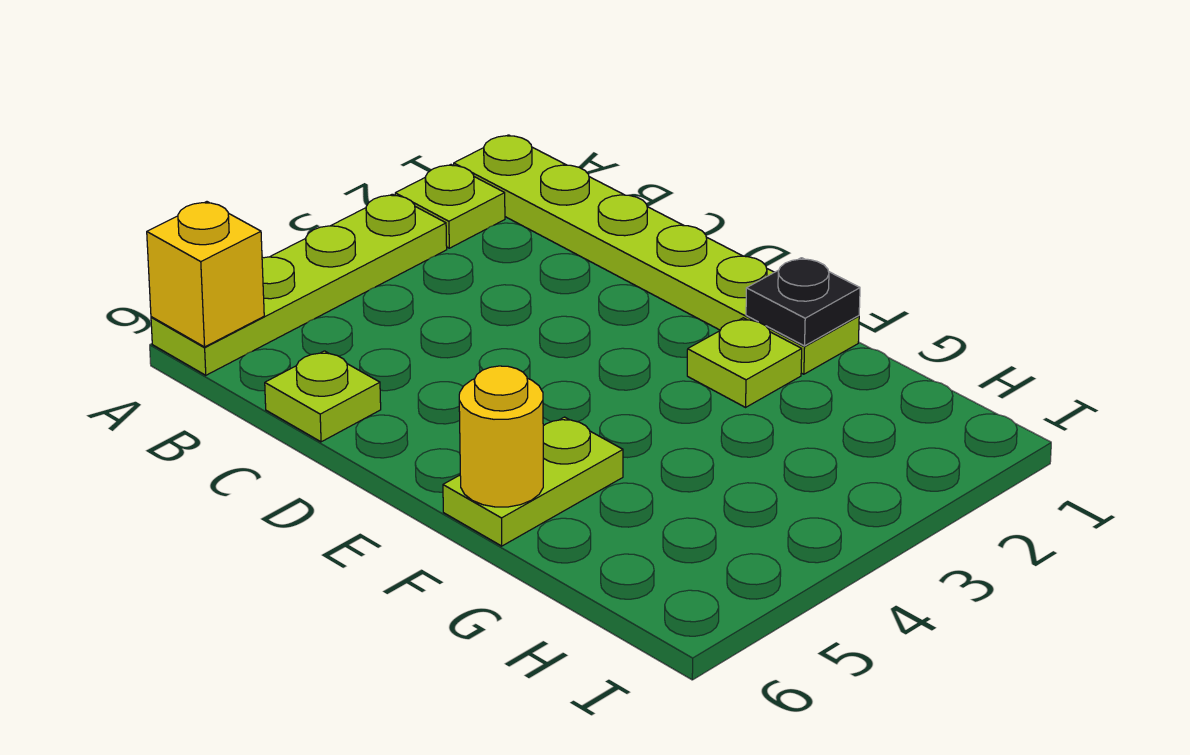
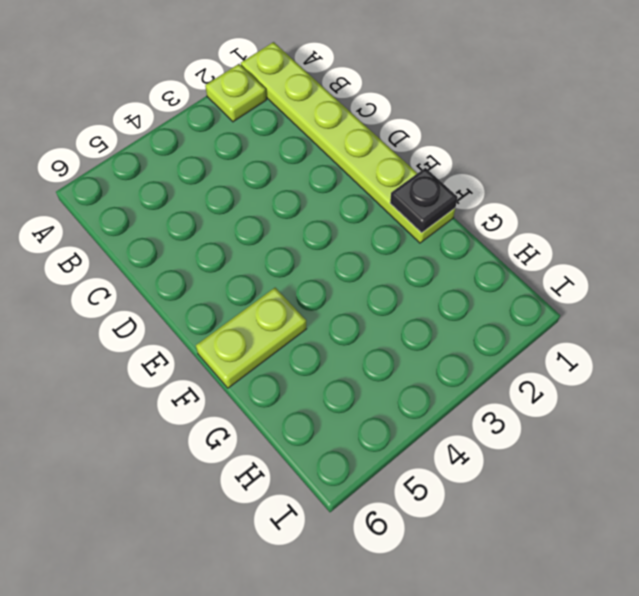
none -> lime plate A3:A6 level 1
none -> lime plate C6 level 1

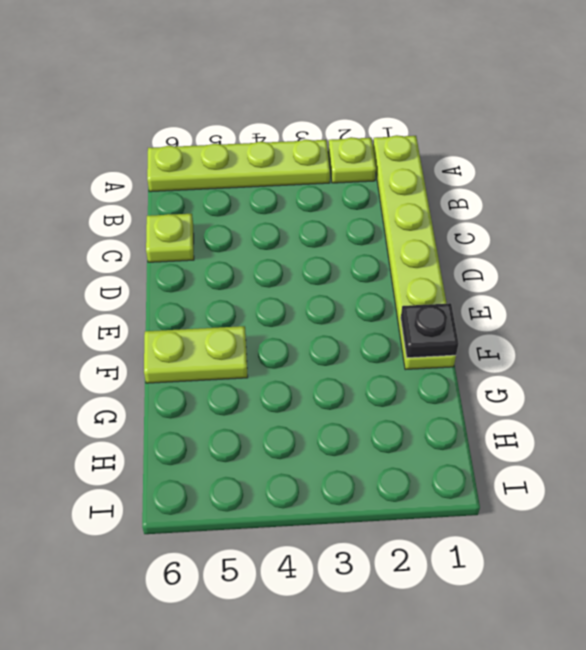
none -> lime plate F2 level 1
none -> yellow brick A6 level 2

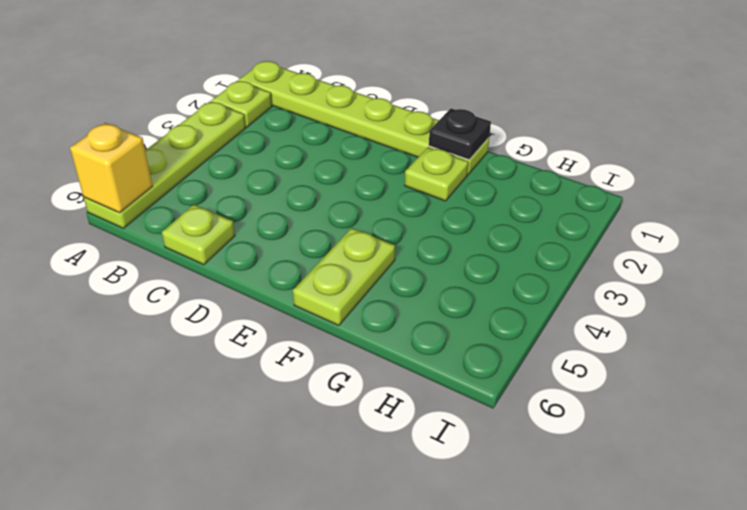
none -> yellow round brick F6 level 2

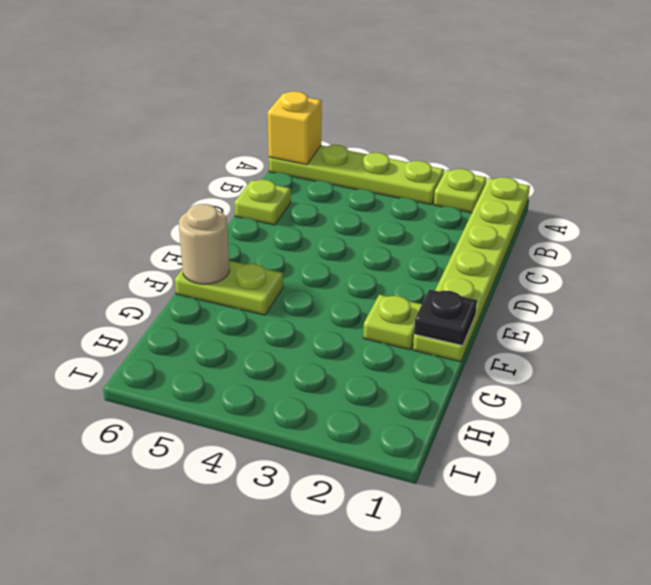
tan round brick F6 level 2 -> yellow round brick F6 level 2

